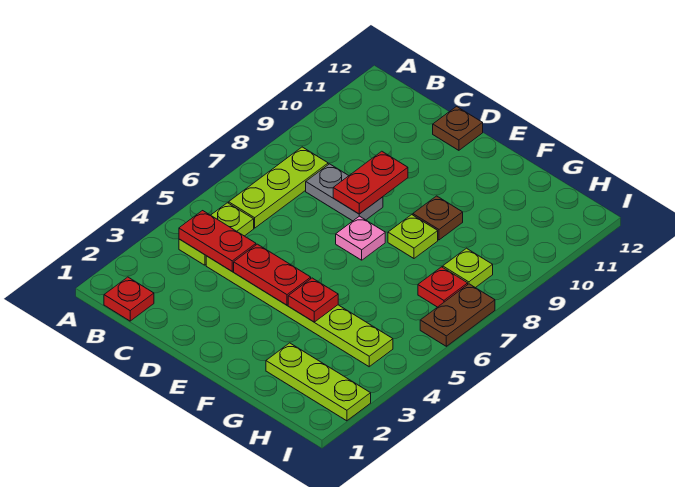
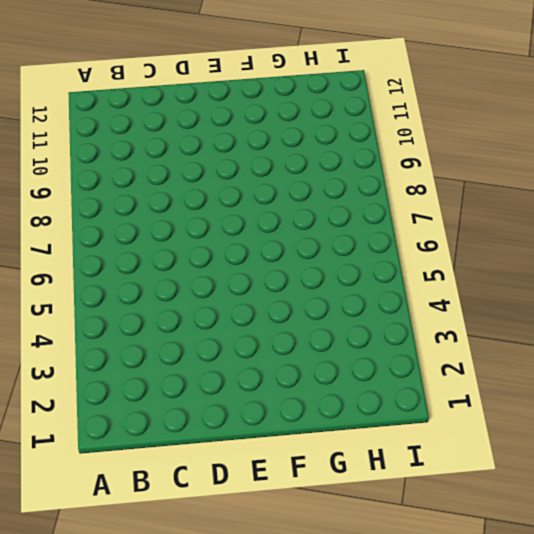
none -> red plate B1 level 1
none -> lime plate B4:B5 level 1
none -> lime plate B6:B8 level 1

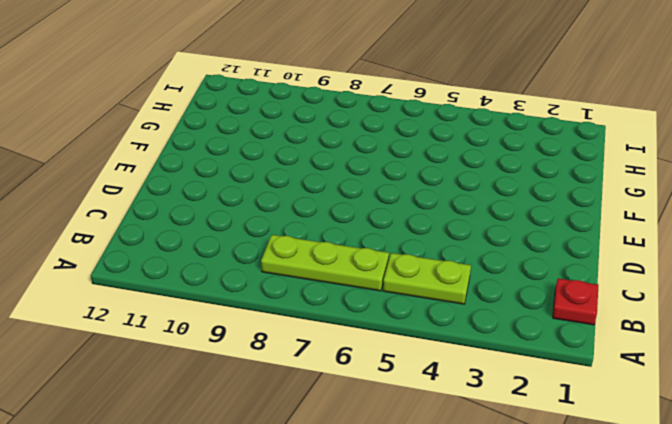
none -> lime plate C4:H4 level 1
none -> grey plate C8:D8 level 1
none -> brown plate D12 level 1

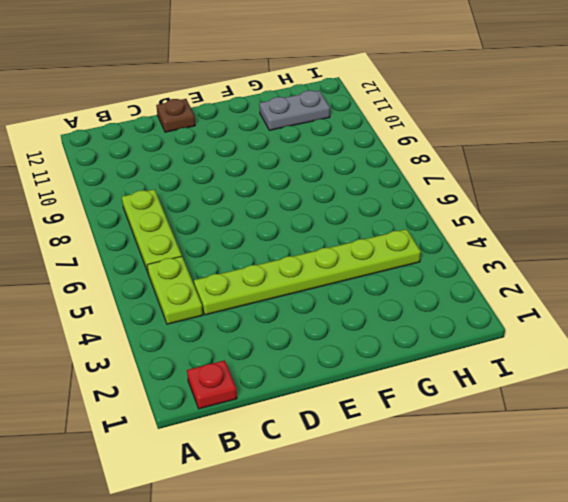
grey plate G11:H11 level 1 -> grey plate C8:D8 level 1
none -> pink plate E7 level 1
none -> lime plate F8 level 1
none -> brown plate F9 level 1

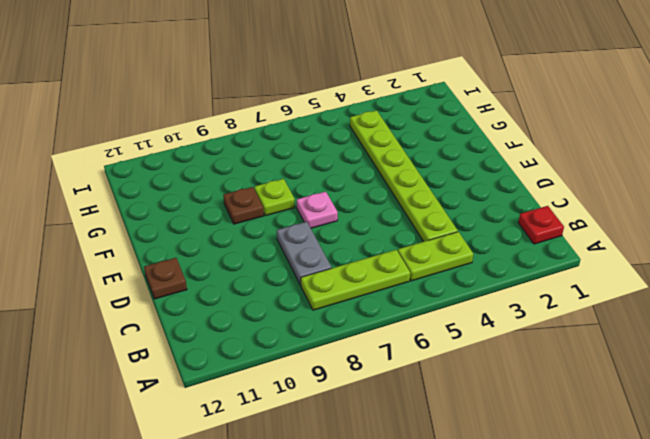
none -> lime plate G2:I2 level 1
none -> red plate H7 level 1
none -> lime plate H8 level 1

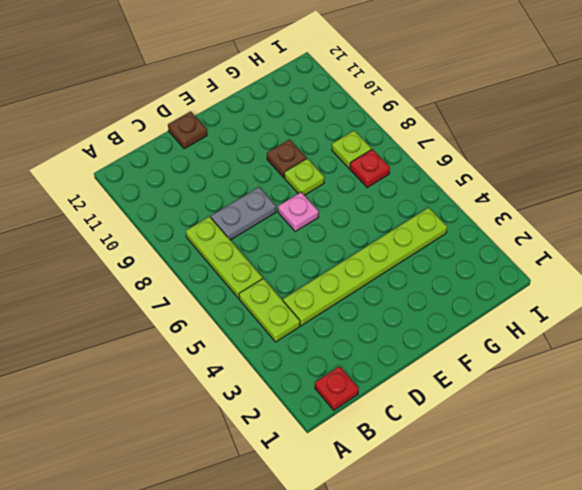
none -> lime plate G2:I2 level 1
none -> brown plate I6:I7 level 1
none -> red plate B4:C4 level 2

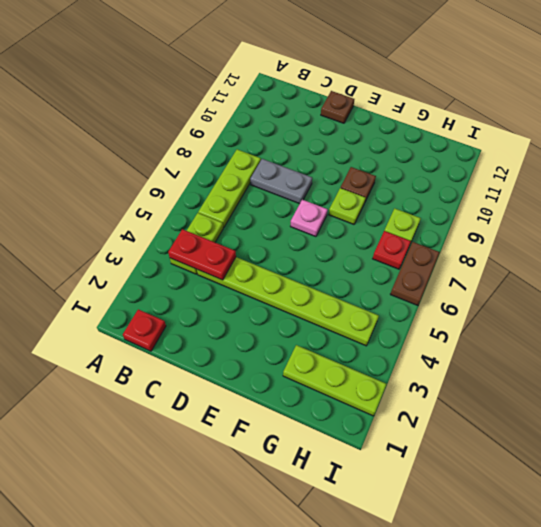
none -> red plate D4:E4 level 2
none -> red plate D8:D9 level 2
none -> red plate F4 level 2

